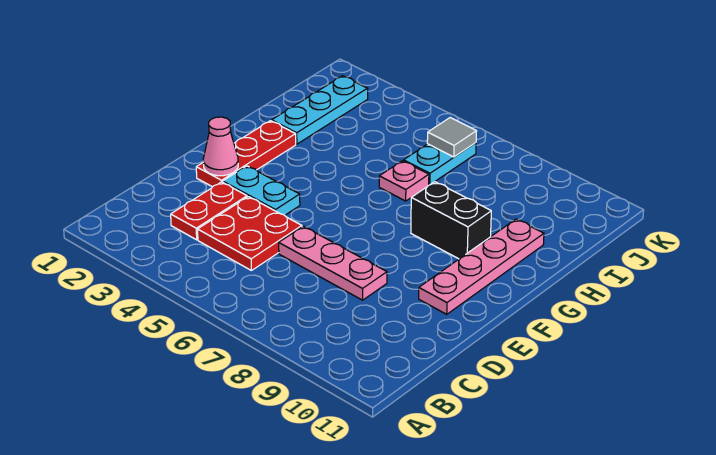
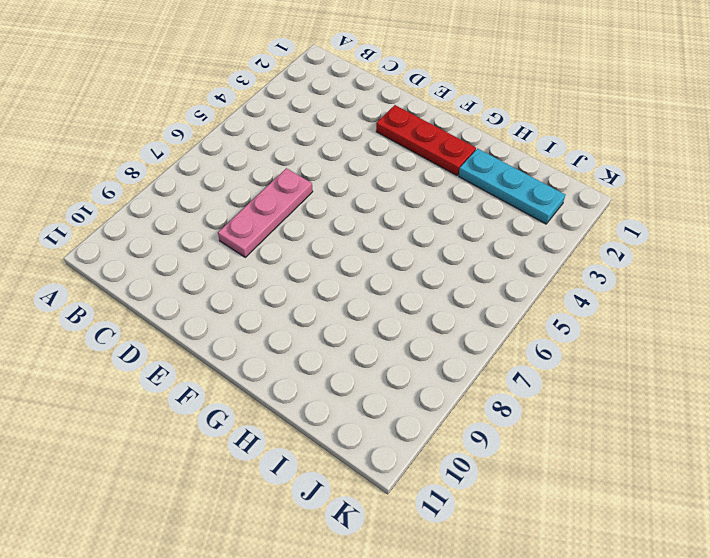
none -> red plate C3:D3 level 1
none -> red plate C4:D5 level 1
none -> cyan plate E3:E4 level 1

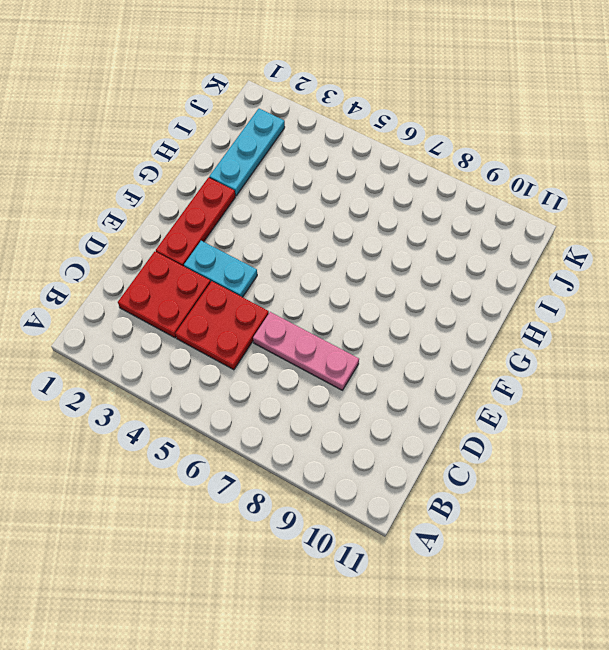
red plate C2:D3 level 1 -> red plate C3:D3 level 1
none -> pink plate E10:H10 level 1
none -> black brick G8:G9 level 1
none -> pink plate H6 level 1

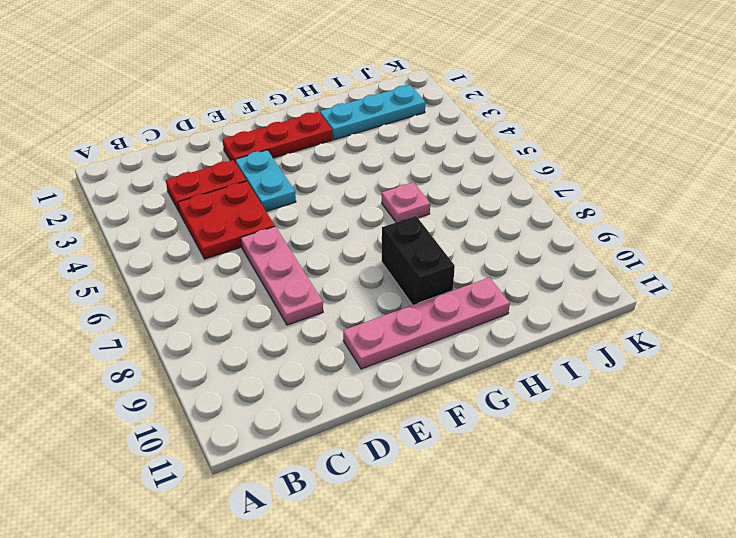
none -> cyan plate I6:J6 level 1
none -> pink cone E2 level 2
none -> grey tile J6 level 2

